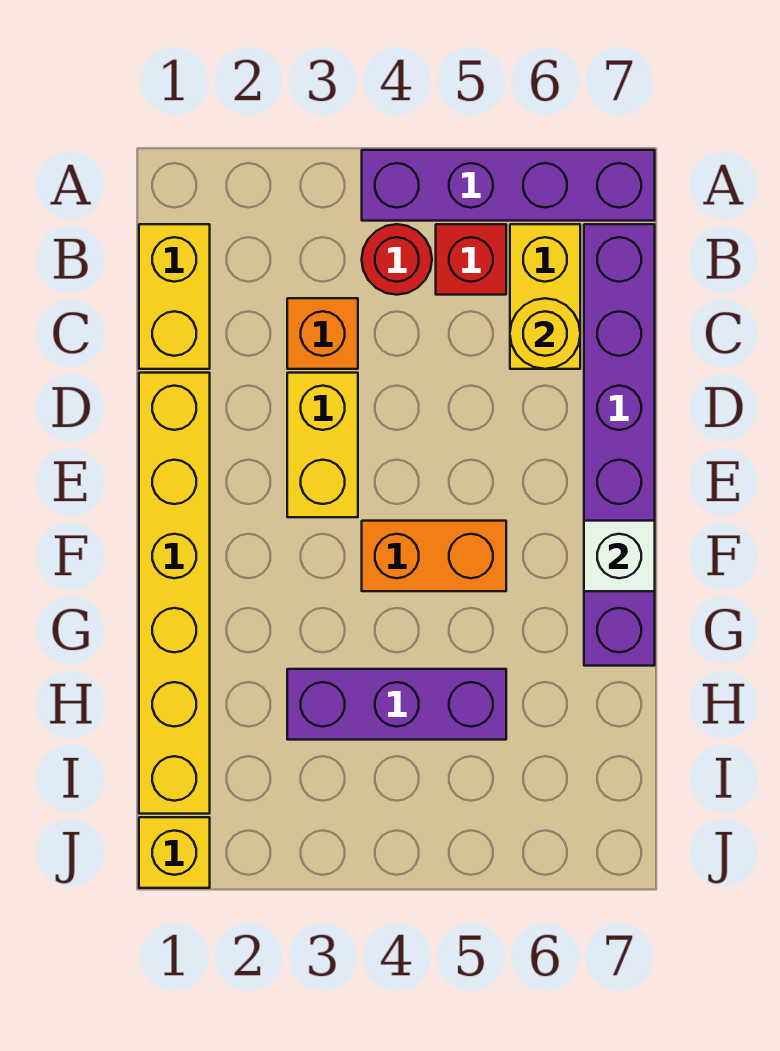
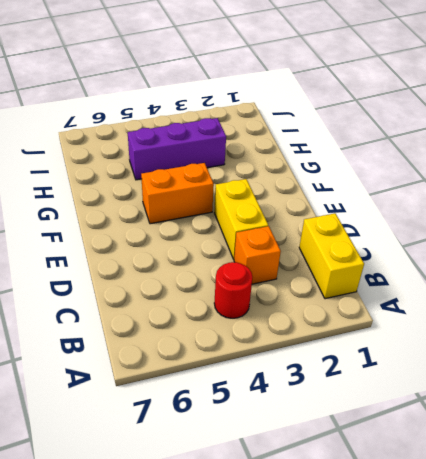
none -> purple brick A4:A7 level 1
none -> red brick B5 level 1
none -> yellow brick B6:C6 level 1

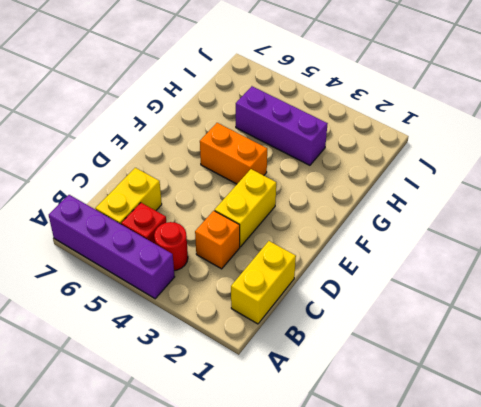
none -> purple brick B7:G7 level 1
none -> yellow brick D1:I1 level 1
none -> yellow brick J1 level 1

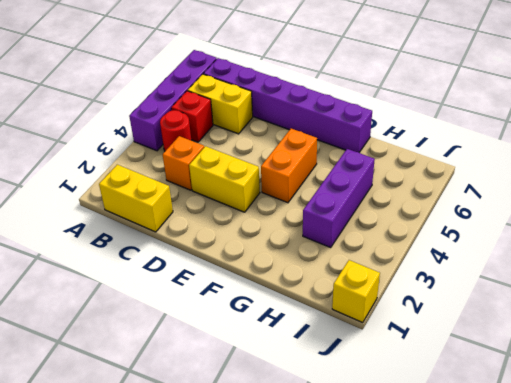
none -> yellow brick D1:I1 level 1
none -> yellow round brick C6 level 2
none -> white brick F7 level 2

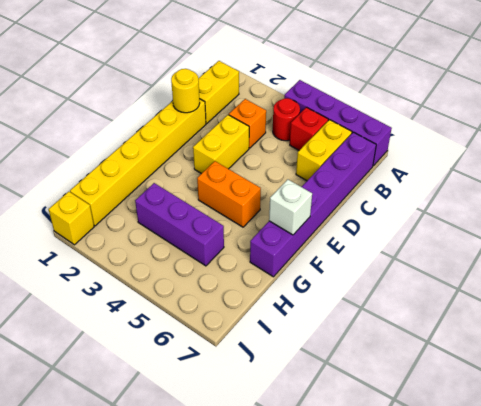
yellow round brick D1 level 2 -> yellow round brick C6 level 2

